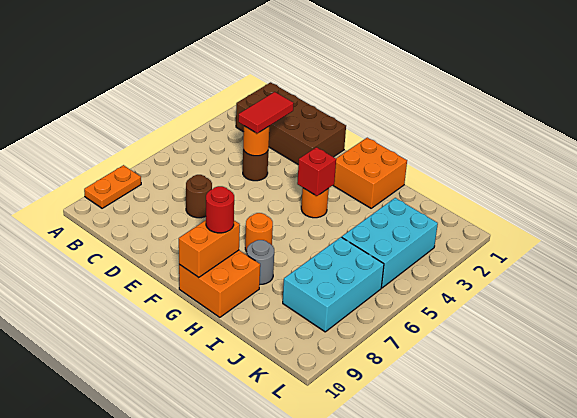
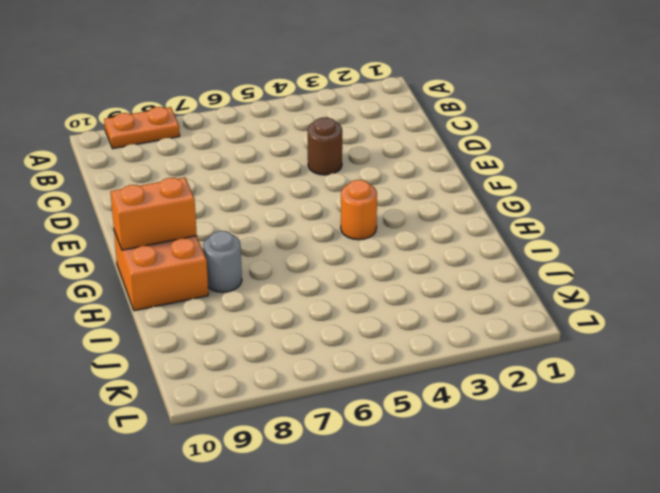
none -> brown brick B1:E2 level 1
none -> brown round brick D7 level 1
none -> orange brick G1:H2 level 1

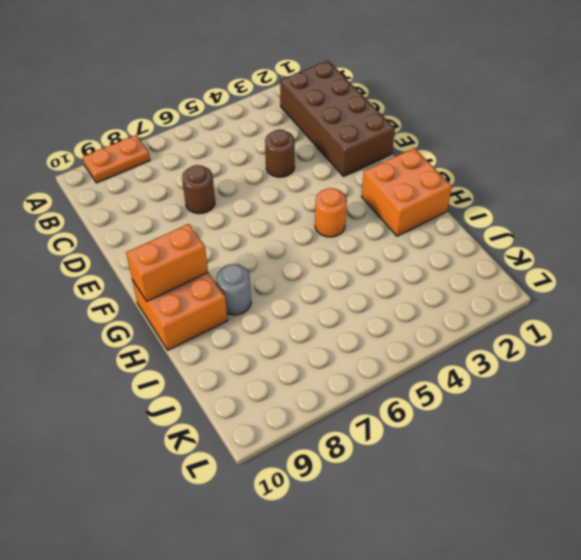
none -> orange round brick G7 level 1
none -> cyan brick J3:K5 level 1
none -> cyan brick J6:K8 level 1

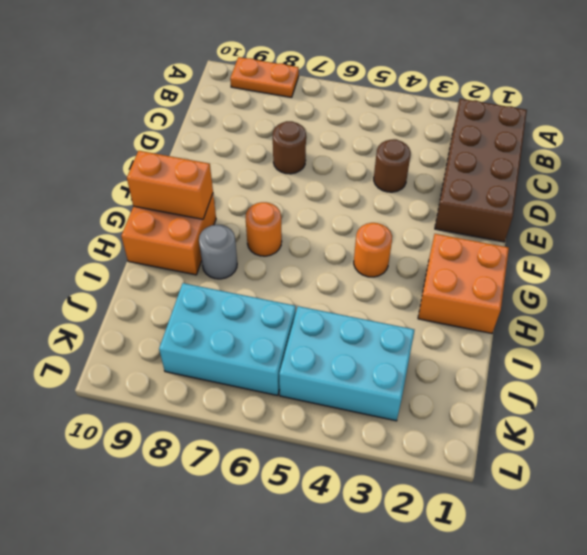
none -> orange round brick D4 level 2
none -> red brick G4 level 2
none -> red tile D3:D4 level 3

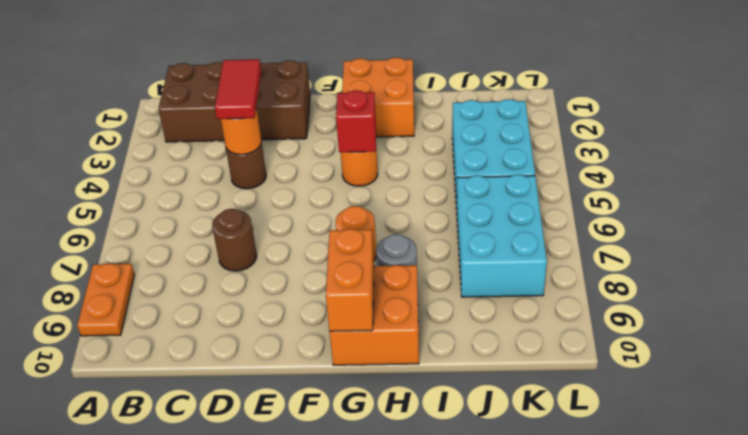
none -> red round brick G9 level 3

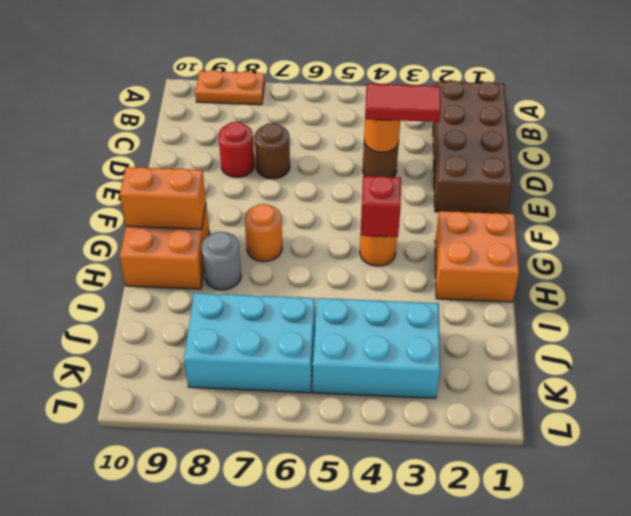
red round brick D8 level 1 -> red round brick G9 level 3

